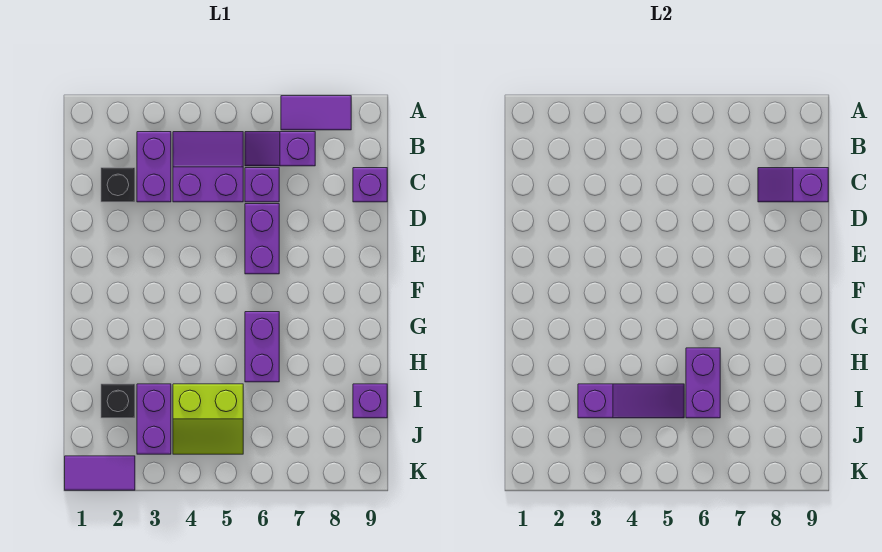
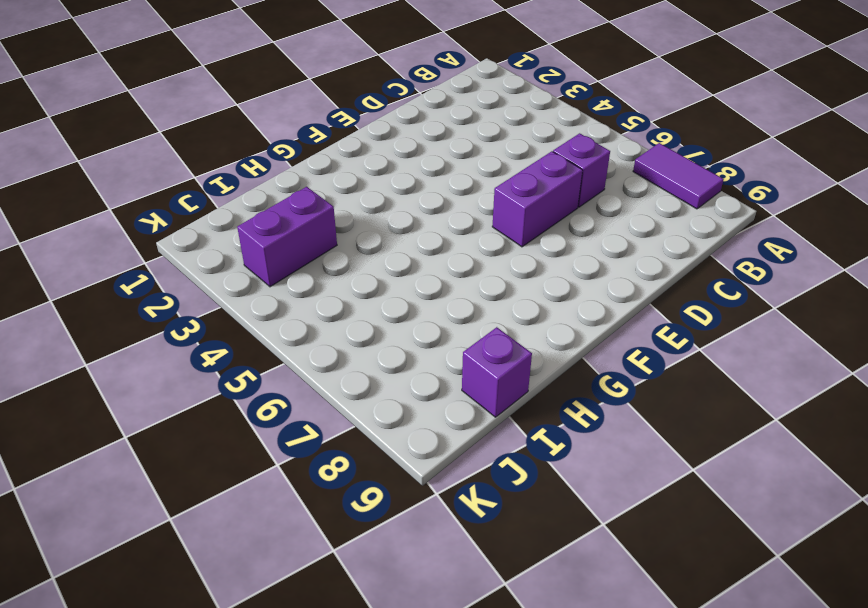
none -> purple brick B3:C3 level 1
none -> purple slope B4:C5 level 1 top C
none -> purple slope B6:B7 level 1 top 7

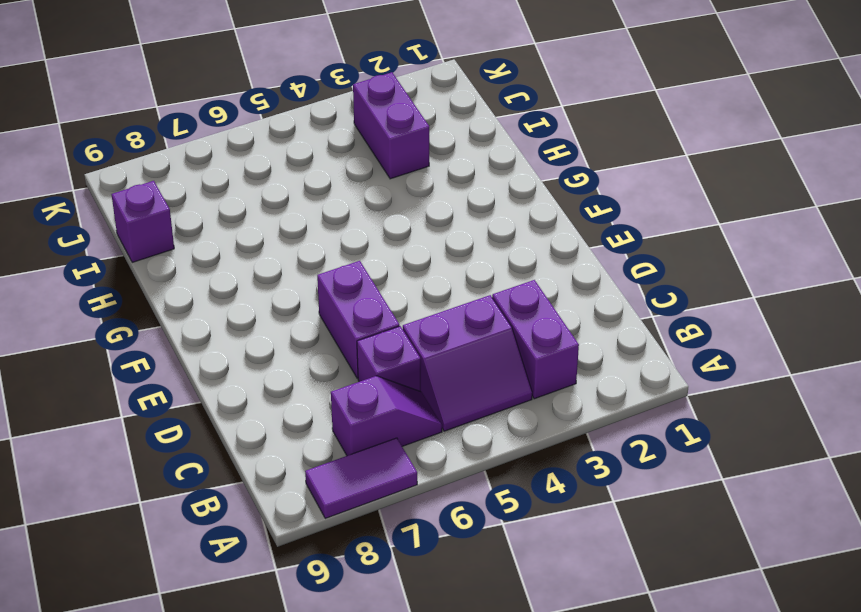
none -> black brick C2 level 1
none -> purple brick C9 level 1
none -> purple brick G6:H6 level 1

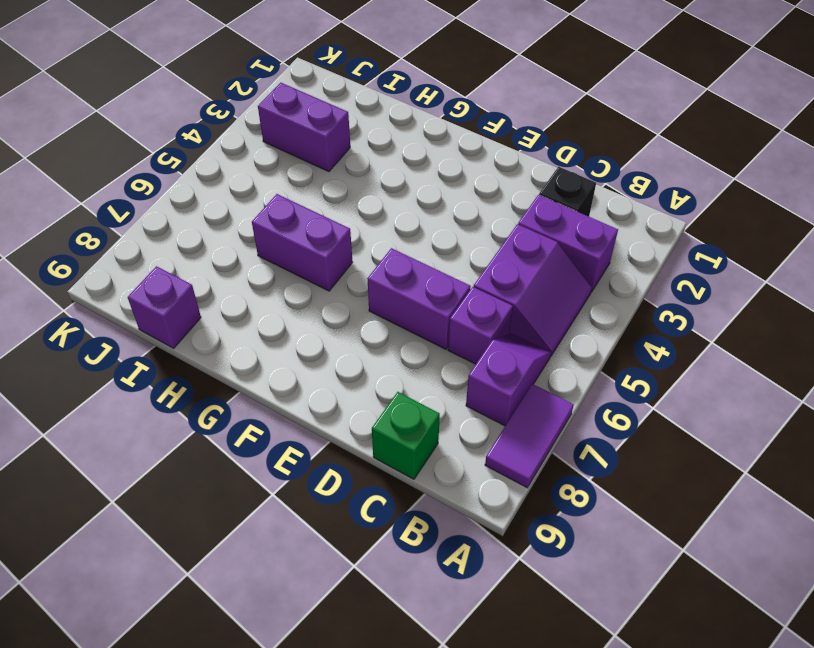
green brick C9 level 1 -> purple brick C9 level 1
none -> black brick I2 level 1
none -> lime slope I4:J5 level 1 top I
none -> purple tile K1:K2 level 1

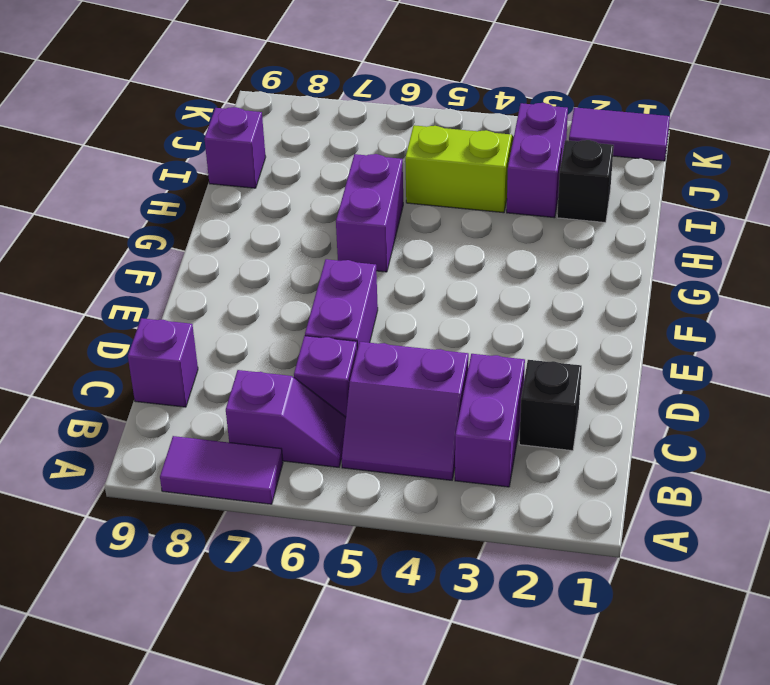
none -> purple slope C8:C9 level 2 top 9
none -> purple brick H6:I6 level 2
none -> purple slope I3:I5 level 2 top 3

